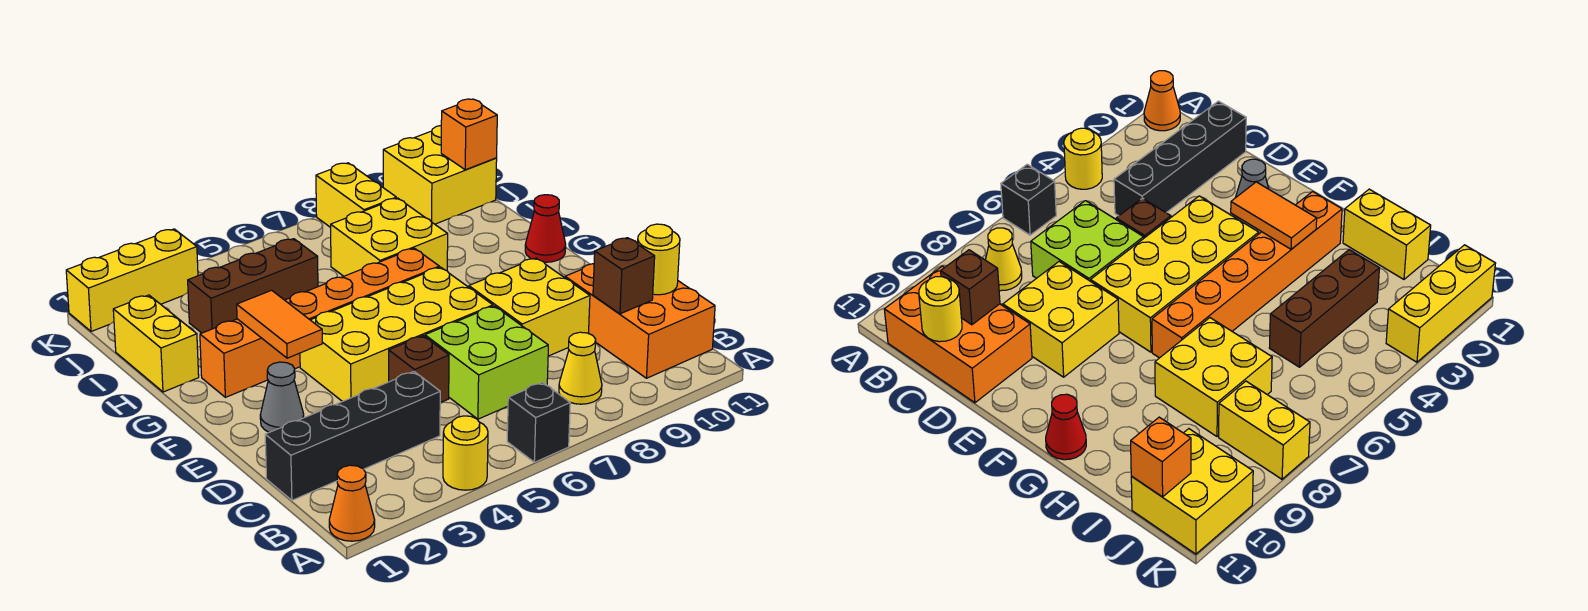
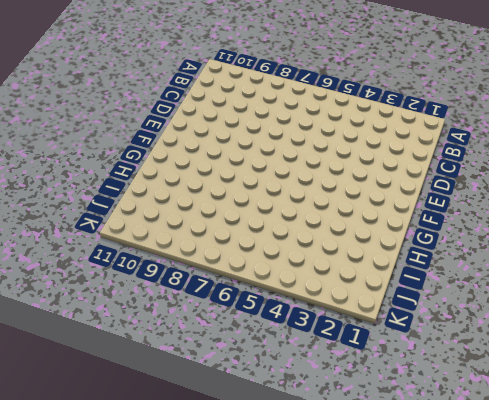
none -> orange cone A1 level 1
none -> yellow round brick A4 level 1
none -> black brick A6 level 1

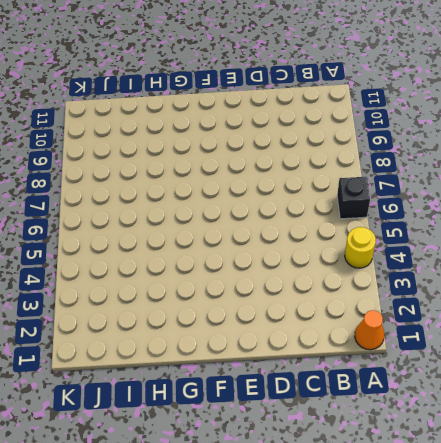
none -> yellow cone B8 level 1
none -> orange brick B10:D11 level 1
none -> black brick C1:C4 level 1

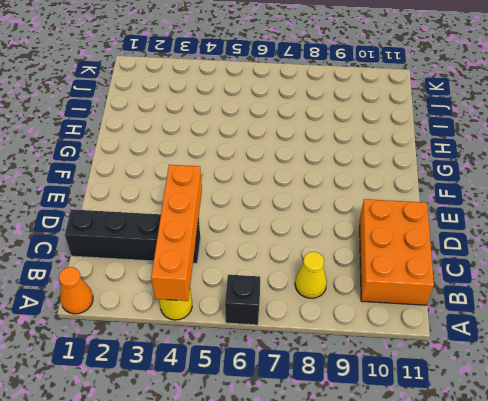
orange brick A4:D4 level 2 -> none
none -> lime brick C6:D7 level 1
none -> brown brick D5 level 1
none -> yellow brick D8:E9 level 1

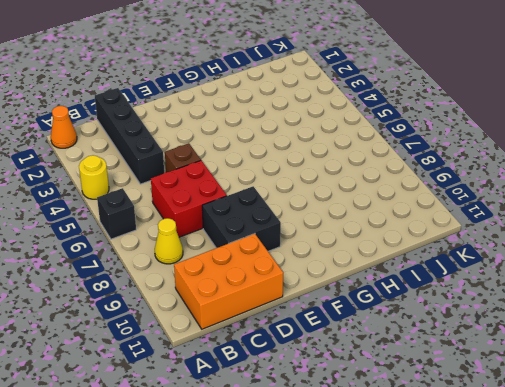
red brick C6:D7 level 1 -> lime brick C6:D7 level 1
black brick D8:E9 level 1 -> yellow brick D8:E9 level 1
none -> grey cone E2 level 1
none -> yellow brick E4:F7 level 1
none -> orange brick G2:G7 level 1

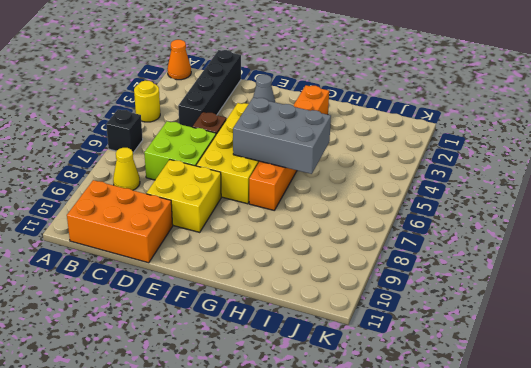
grey brick F5:H6 level 2 -> none
none -> red cone G11 level 1
none -> yellow brick H1:I1 level 1
none -> yellow brick H7:I8 level 1

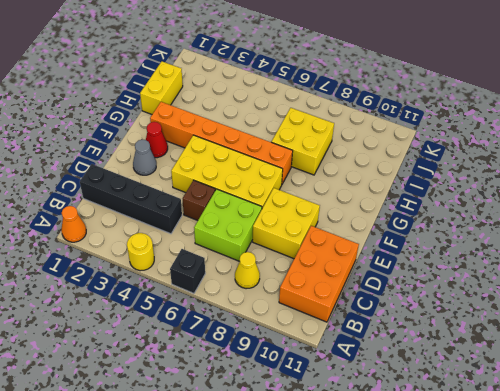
red cone F2 level 1 -> red cone G11 level 1
none -> brown brick I3:I5 level 1
none -> yellow brick J8:K8 level 1
none -> yellow brick J10:K11 level 1

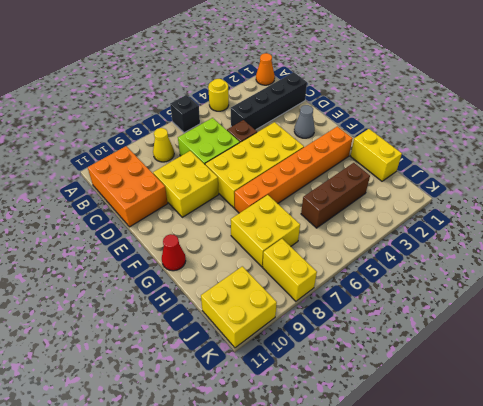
none -> yellow brick K1:K3 level 1
none -> brown brick C10 level 2
none -> yellow round brick C11 level 2

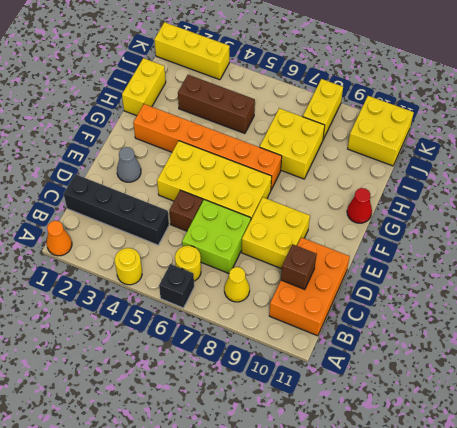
yellow round brick B6 level 1 -> yellow round brick C11 level 2
none -> orange tile F3:G3 level 2
none -> orange brick J11 level 2

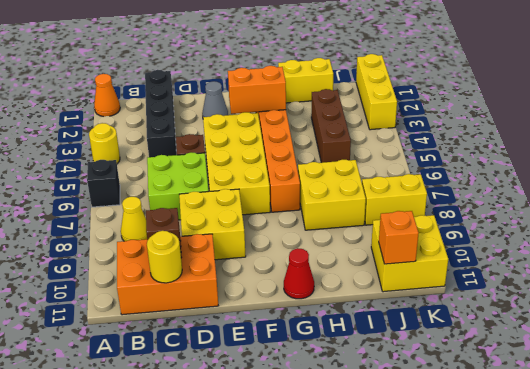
orange brick F3:G3 level 2 -> orange tile F3:G3 level 2

